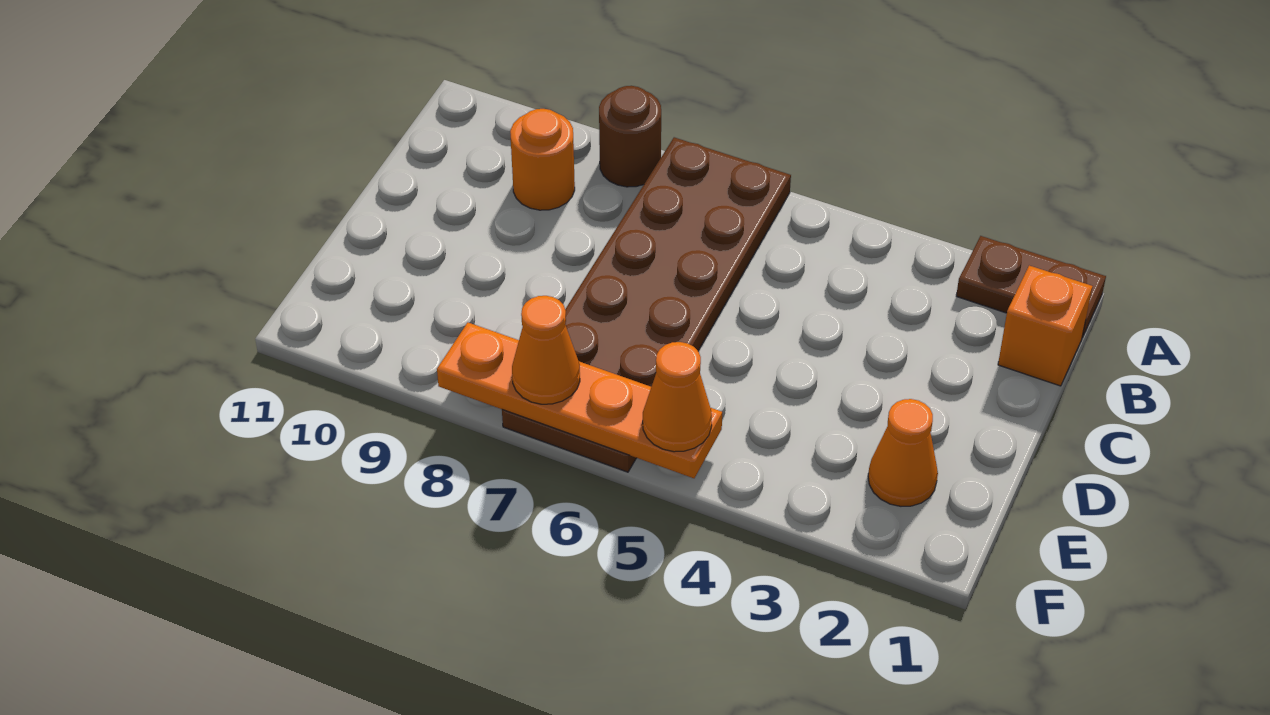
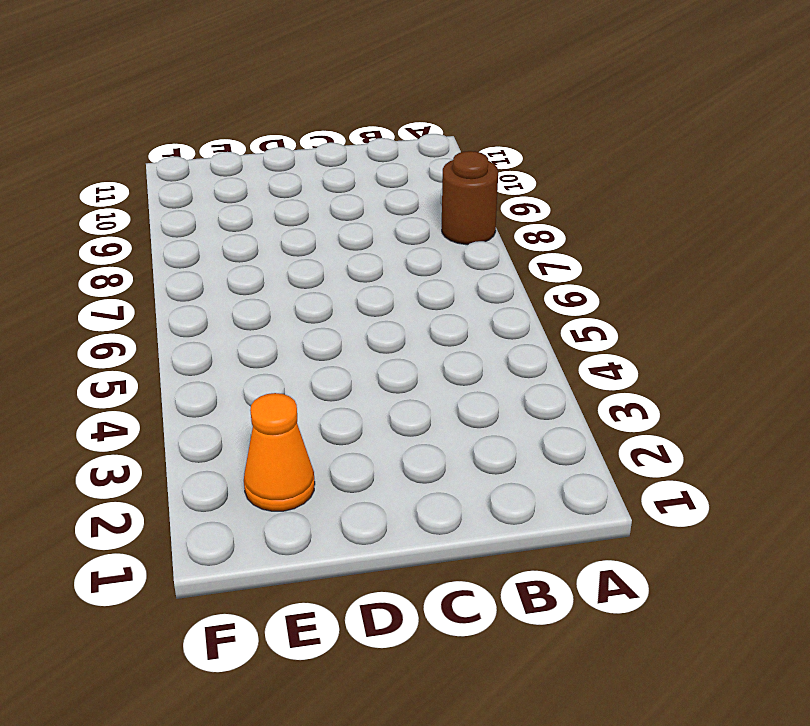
none -> brown plate A1:A2 level 1
none -> brown plate A6:F7 level 1

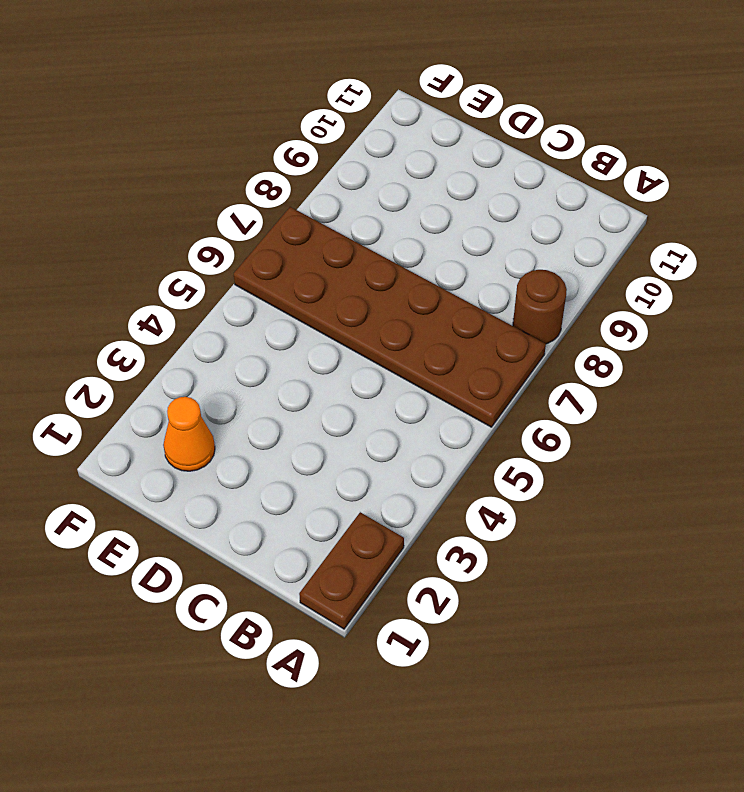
none -> orange brick B1 level 1
none -> orange round brick B9 level 1

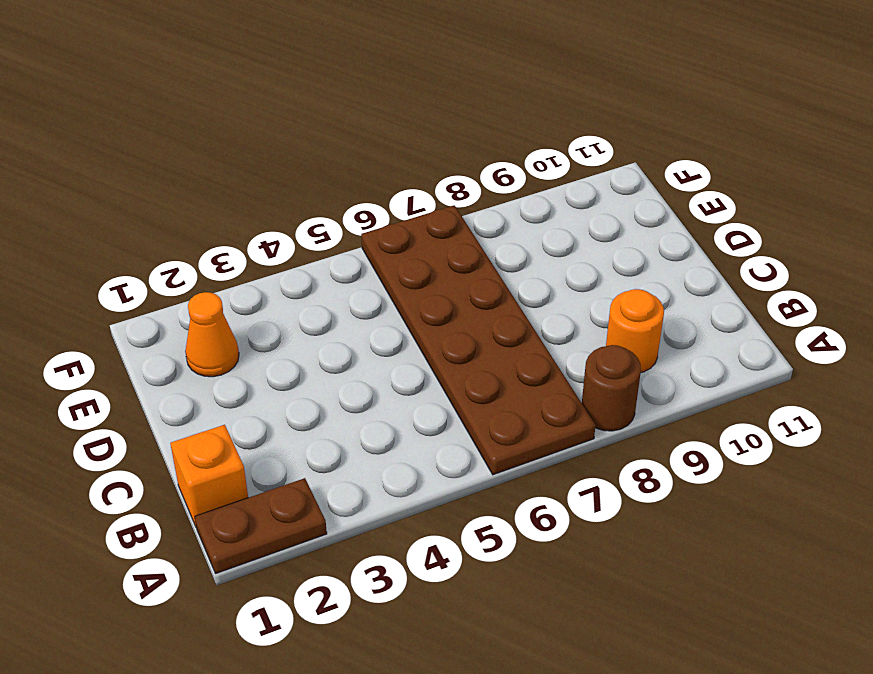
none -> orange plate F5:F8 level 2
none -> orange cone F5 level 3

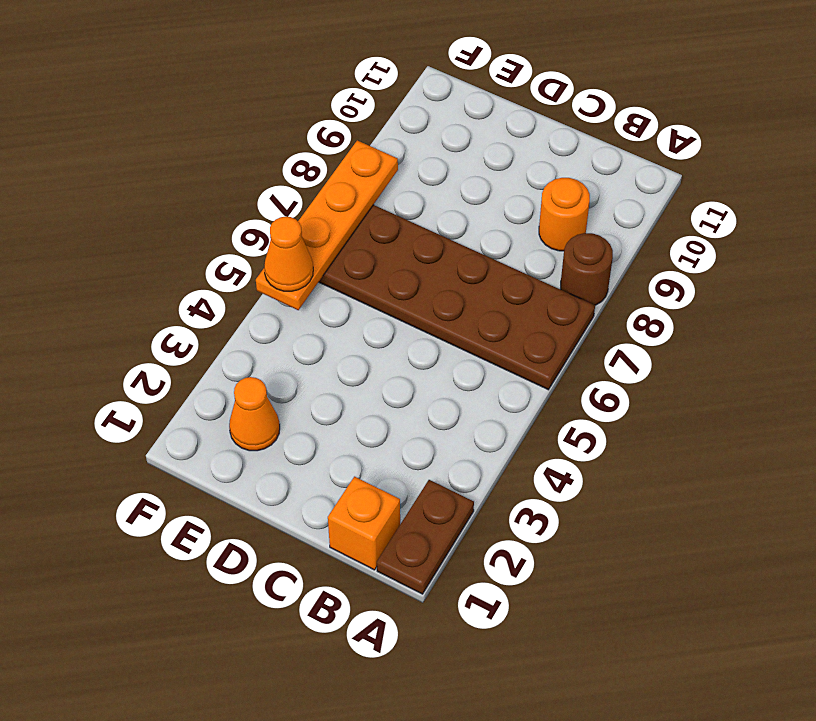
none -> orange cone F7 level 3

